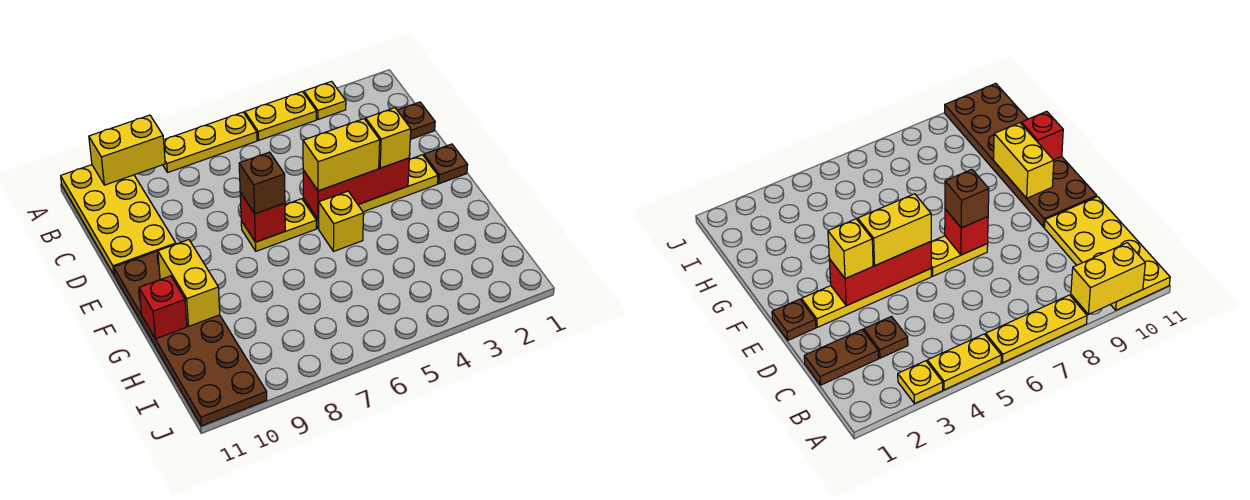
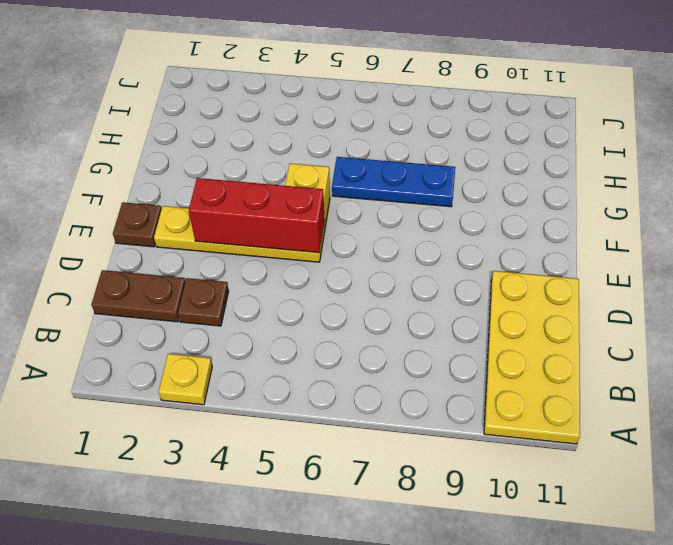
blue plate G6:G8 level 1 -> none
none -> yellow plate A4:A5 level 1
none -> yellow plate A6:A8 level 1
none -> yellow plate E6:E7 level 1

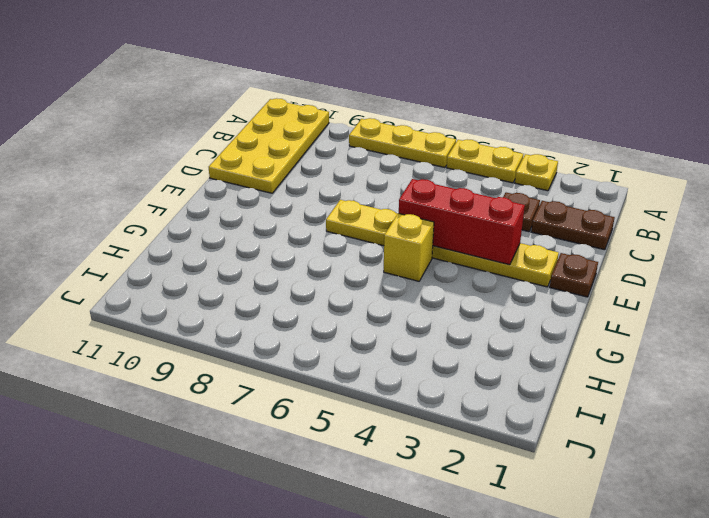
none -> brown plate E10:J11 level 1
none -> yellow brick A9:A10 level 2
none -> red brick E7 level 2

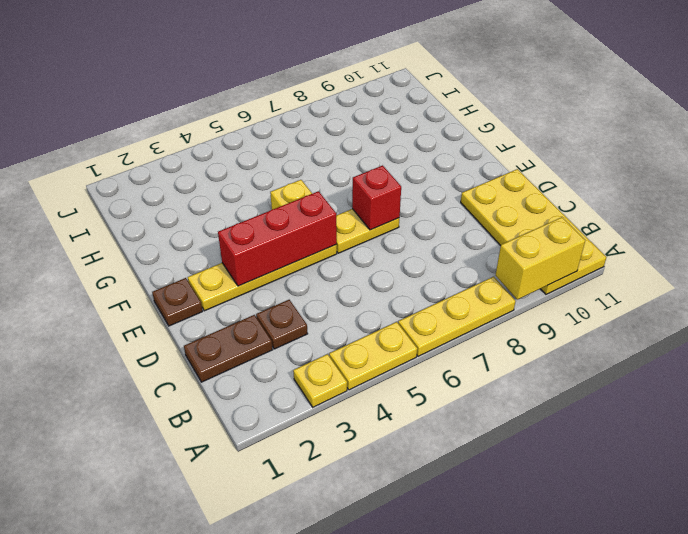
none -> brown plate E10:J11 level 1
none -> yellow brick F10:G10 level 2
none -> red brick G11 level 2

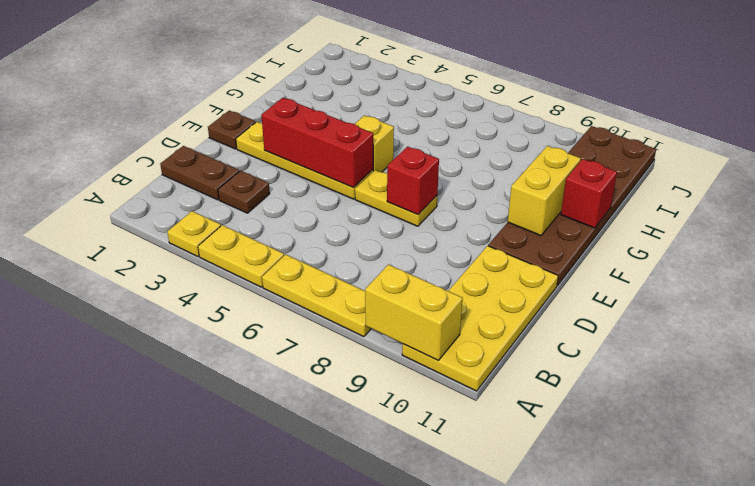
none -> yellow brick E3 level 3
none -> yellow brick E4:E5 level 3
none -> brown brick E7 level 3

